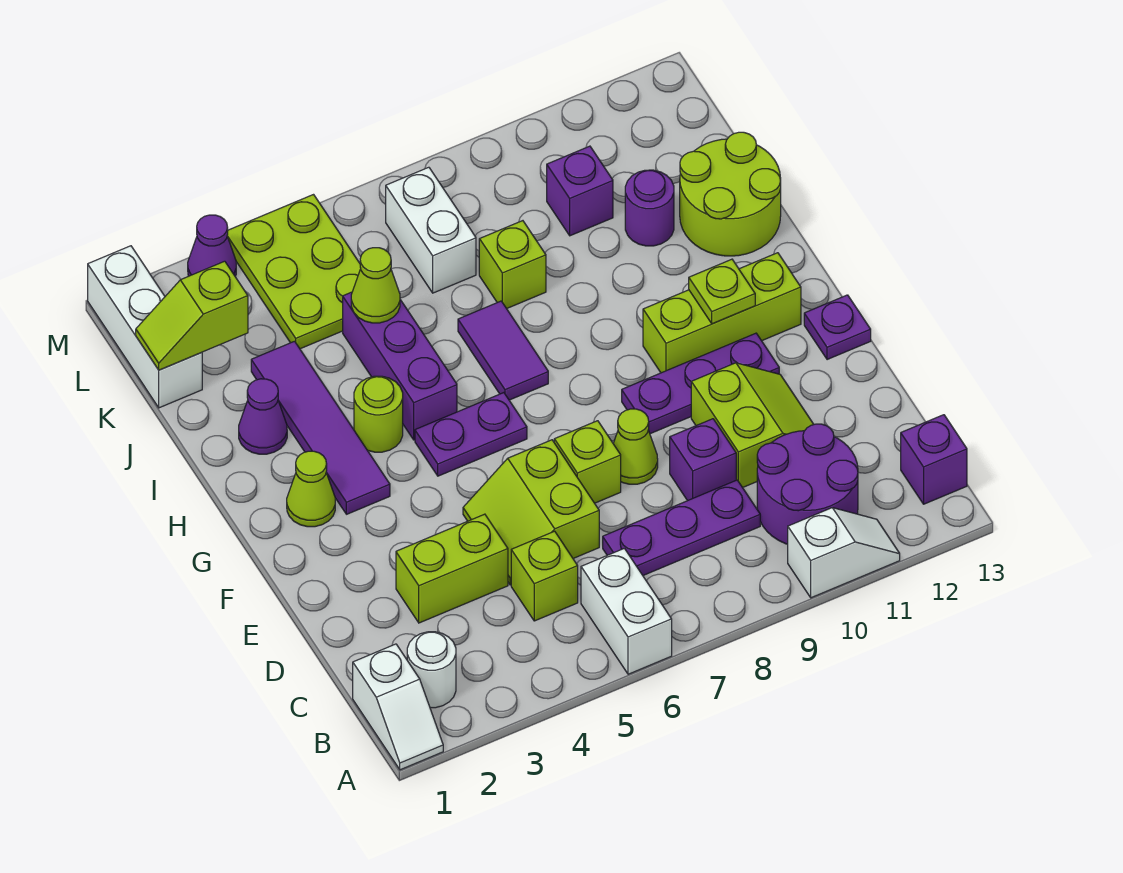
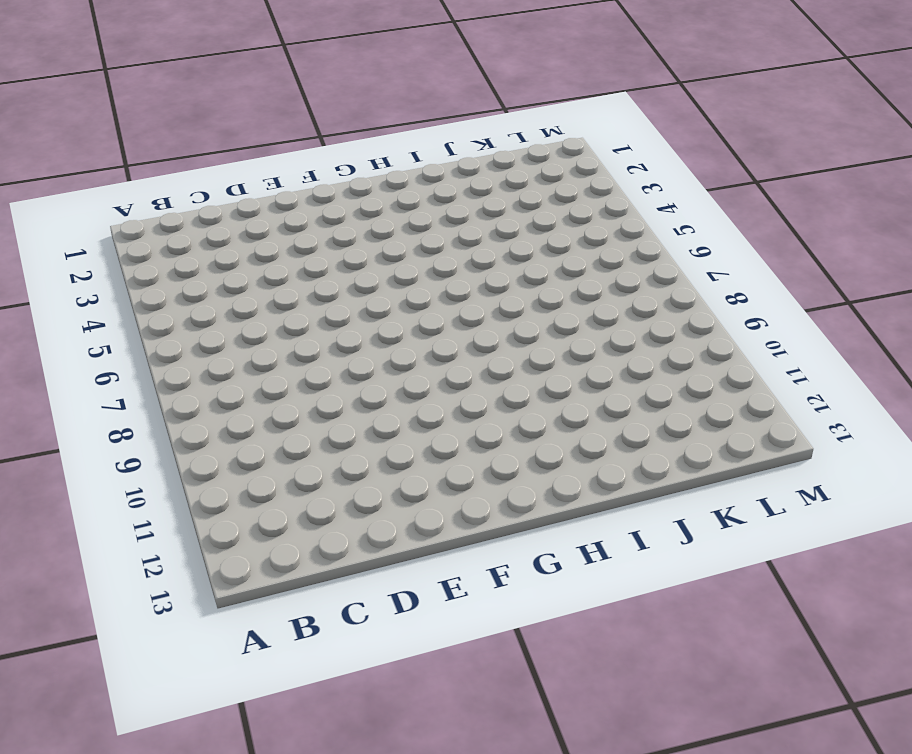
none -> white slope A1:B1 level 1 top B
none -> white brick A6:B6 level 1
none -> white slope A10:A11 level 1 top 10
none -> white round brick B2 level 1

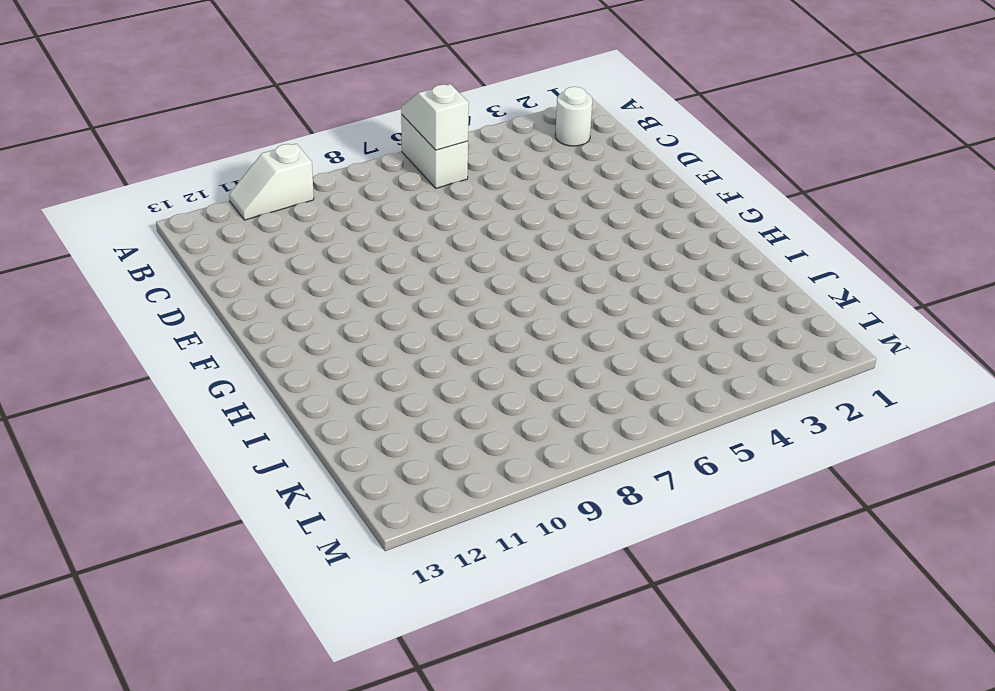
white slope A6:B6 level 2 top B -> white slope A1:B1 level 1 top B
none -> purple round brick B10:C11 level 1
none -> purple brick B13 level 1
none -> lime brick C5 level 1
none -> purple plate C7:C9 level 1

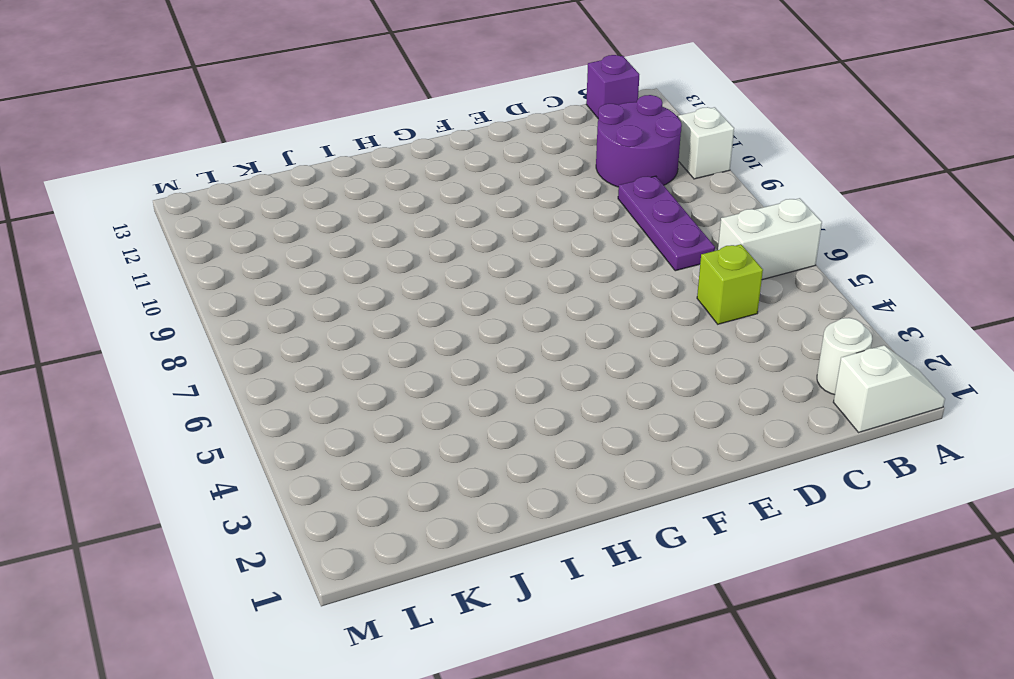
none -> lime brick D3:D4 level 1
none -> lime slope D5:E6 level 1 top 6
none -> purple brick D9 level 1
none -> lime slope D10:E11 level 1 top 10

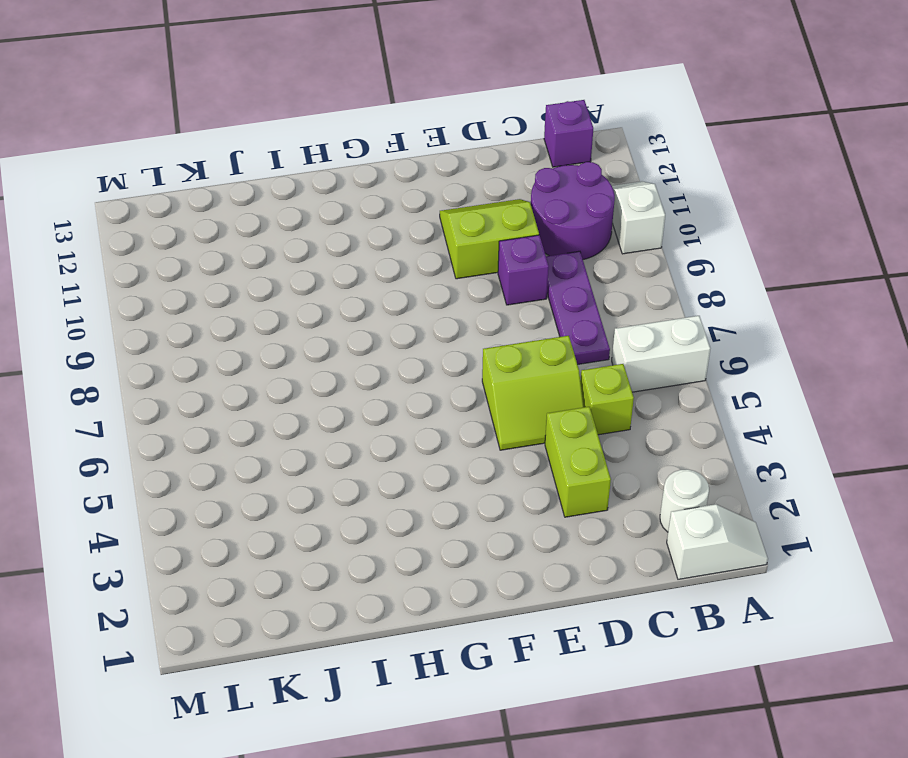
none -> lime brick E7 level 1
none -> lime cone E8 level 1
none -> purple plate F9:F11 level 1
none -> purple plate F13 level 1

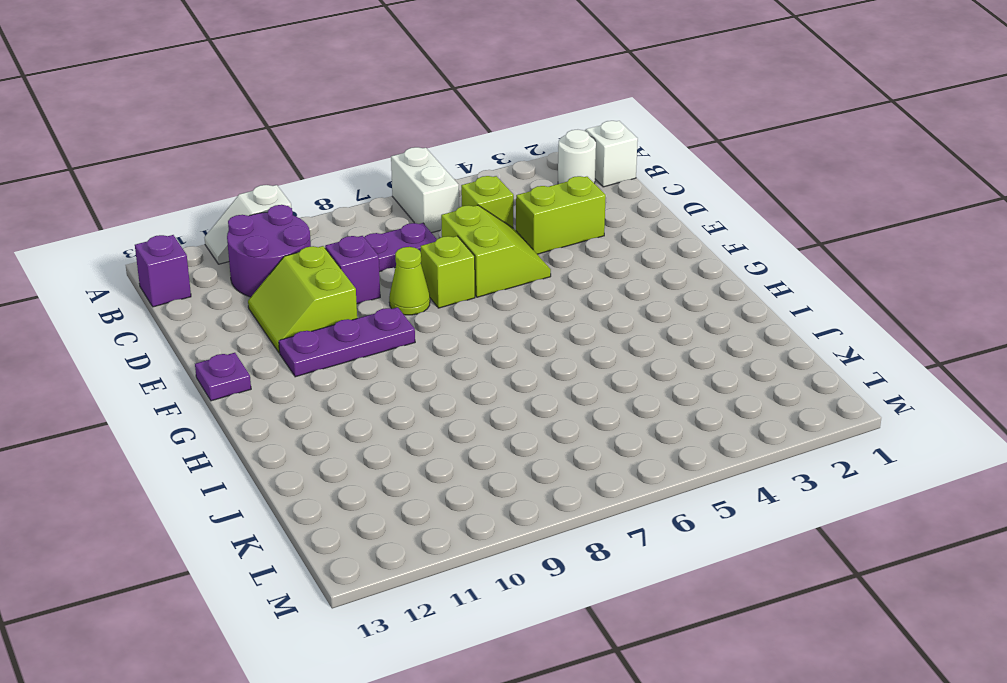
none -> lime cone G2 level 1
none -> purple tile G3:J3 level 1
none -> purple plate G5:G6 level 1
none -> lime brick G10:G12 level 1

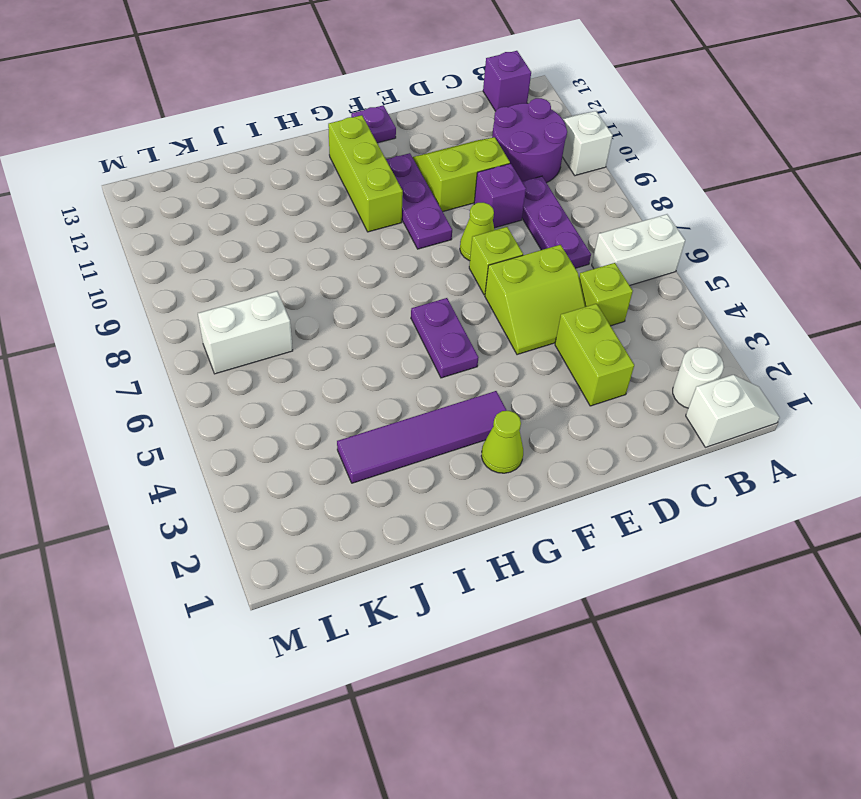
none -> lime round brick H4 level 1
none -> purple brick H5:J5 level 1
none -> purple tile H7:I7 level 1
none -> purple cone I2 level 1

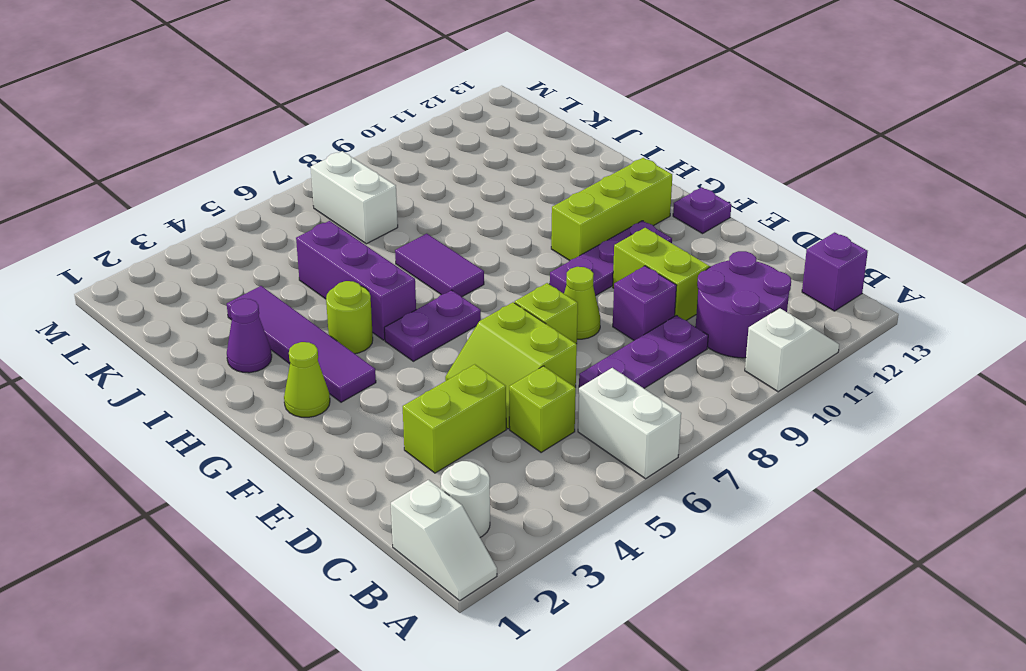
none -> lime round brick I12:J13 level 1
none -> lime brick J8 level 1
none -> purple round brick J11 level 1
none -> white brick K1:M1 level 1

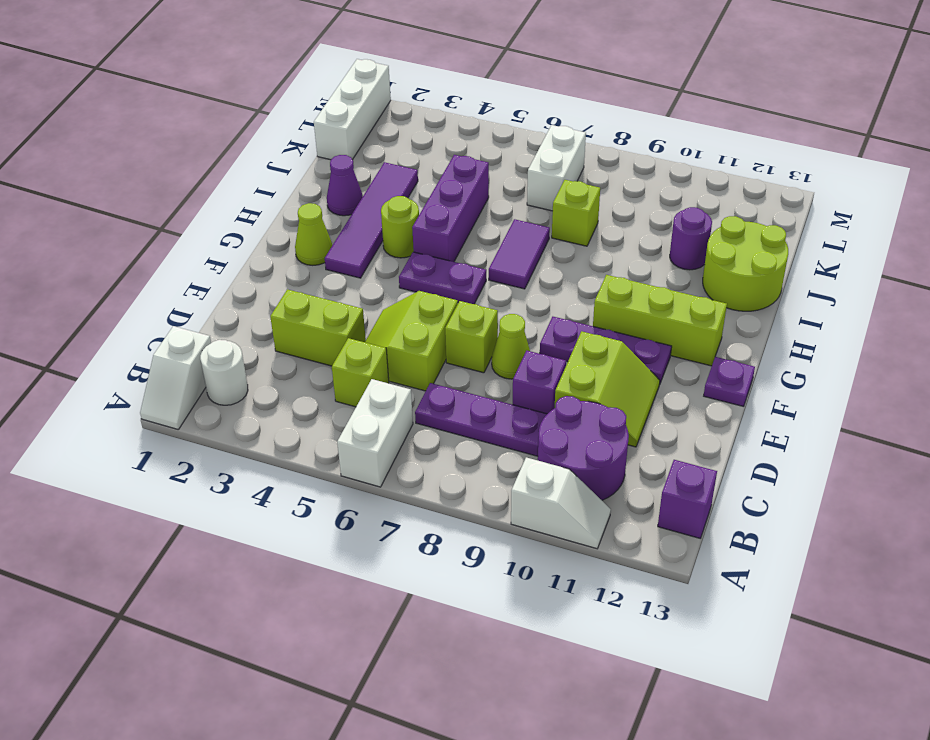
none -> lime plate K4:M5 level 1
none -> purple brick K10 level 1
none -> purple cone M3 level 1
none -> lime plate G11 level 2

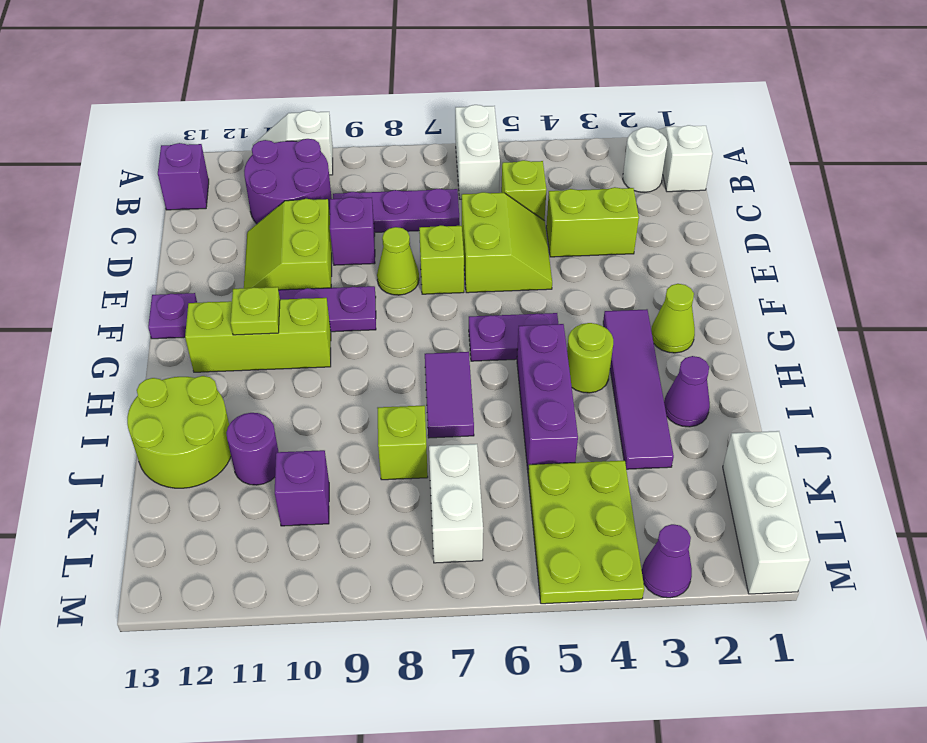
none -> lime cone J5 level 2
none -> lime slope K1:K2 level 2 top 2

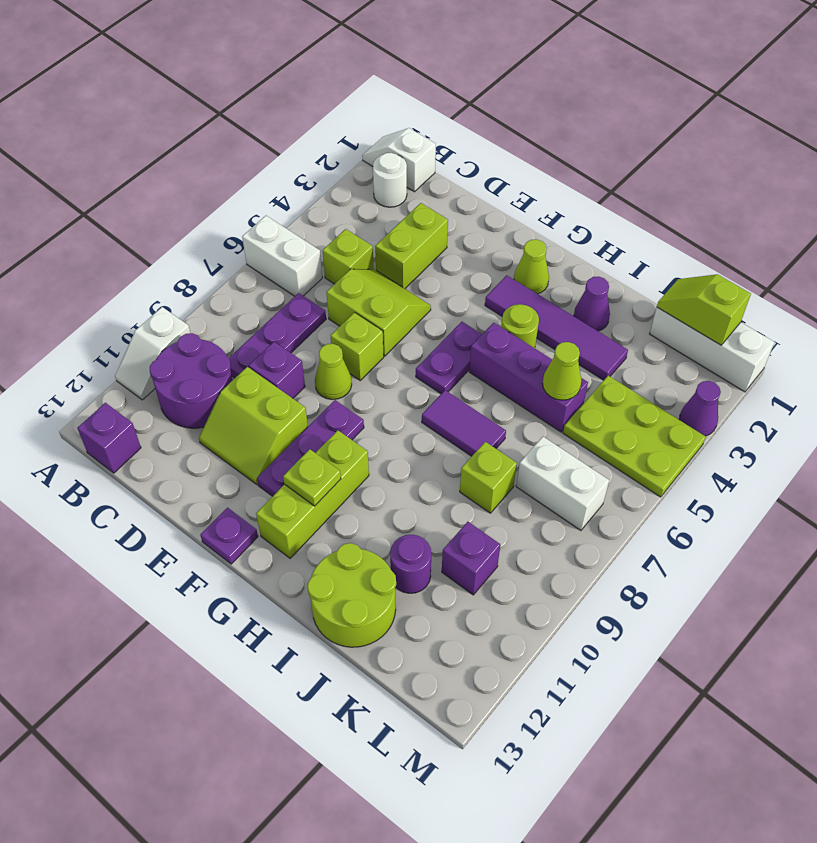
lime slope K1:L1 level 2 top L -> lime slope K1:K2 level 2 top 2

